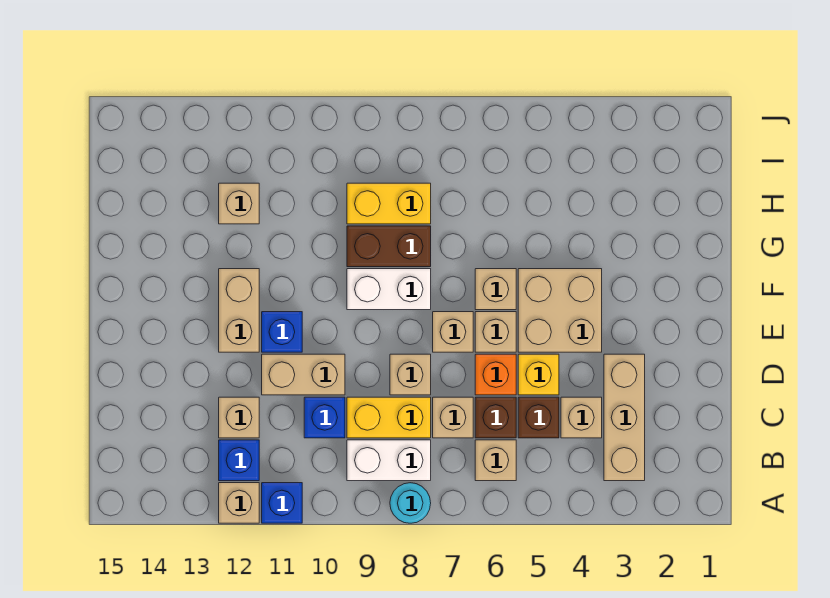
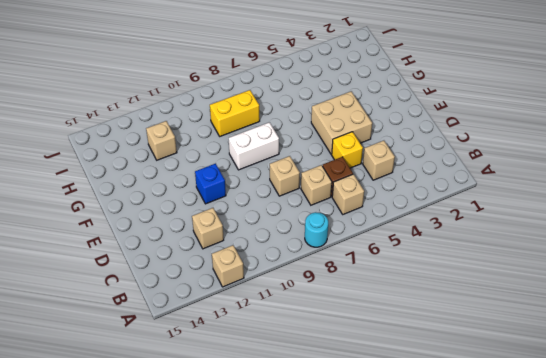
none -> blue brick A11 level 1
none -> tan brick B3:D3 level 1
none -> white brick B8:B9 level 1

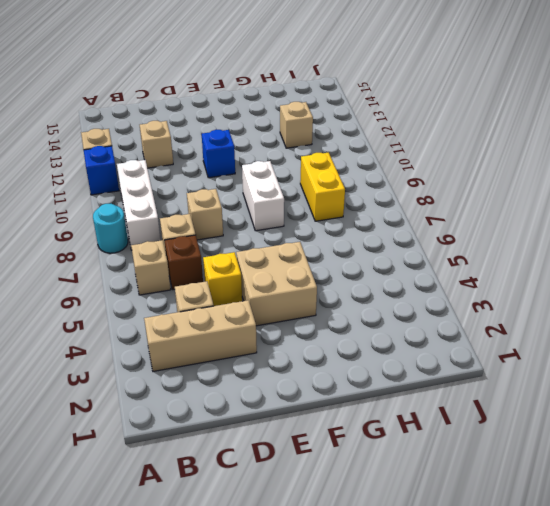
white brick B8:B10 level 1 -> white brick B8:B9 level 1
none -> blue brick B12 level 1
none -> brown brick C5 level 1
none -> yellow brick C8:C9 level 1

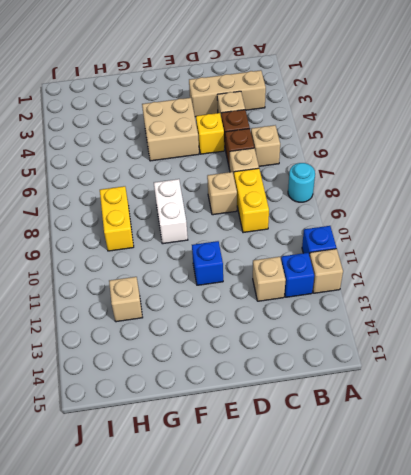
none -> white brick B8:B9 level 1
none -> blue brick C10 level 1
none -> orange brick D6 level 1

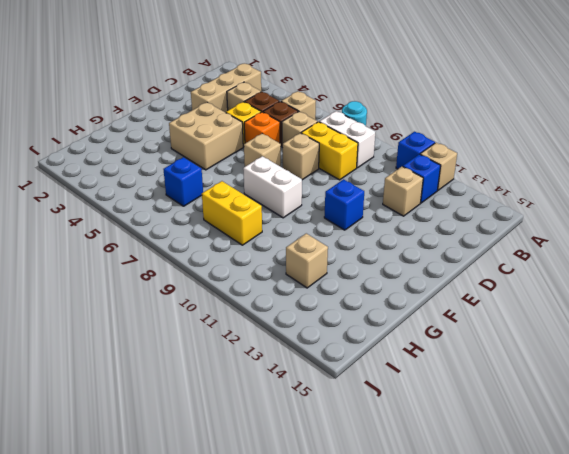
blue brick H6 level 1 -> blue brick C10 level 1
none -> tan brick D10:D11 level 1
none -> tan brick E6 level 1
none -> tan brick E12:F12 level 1

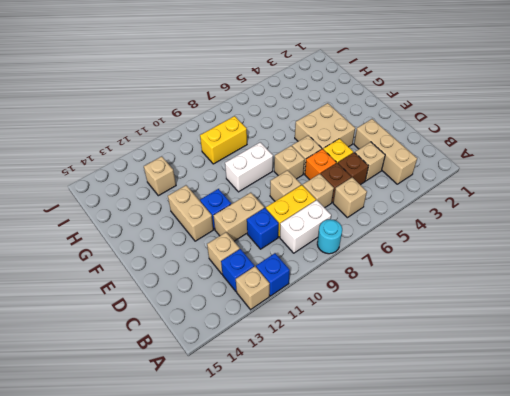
none -> tan brick F6 level 1
none -> brown brick G8:G9 level 1

